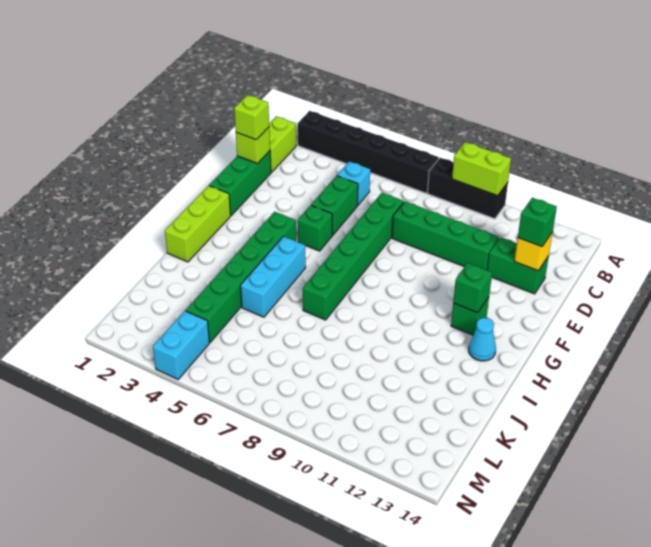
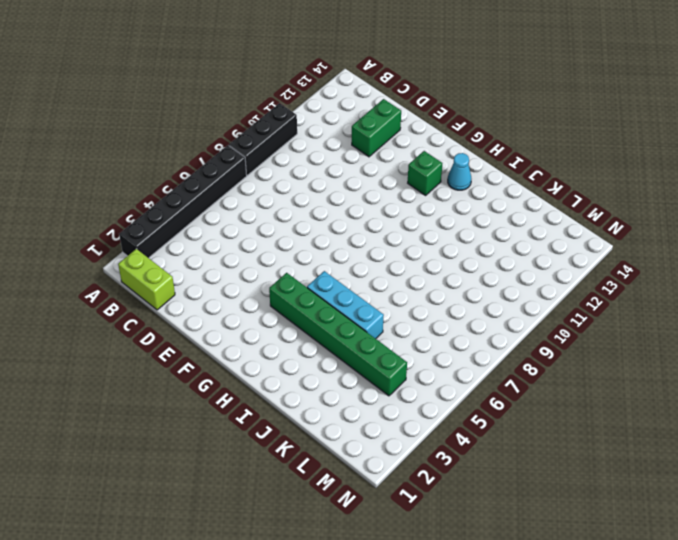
none -> cyan brick C5 level 1
none -> green brick D1:F1 level 1
none -> green brick D5:E5 level 1

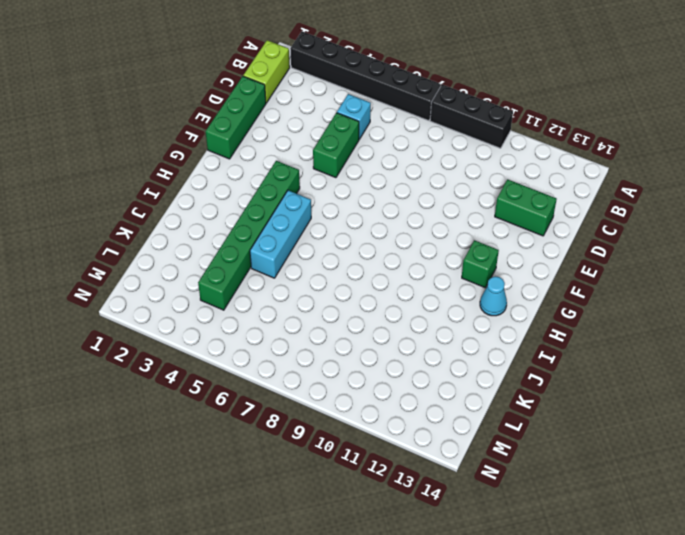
none -> green brick D7:I7 level 1
none -> green brick D8:D11 level 1
none -> green brick F5 level 1

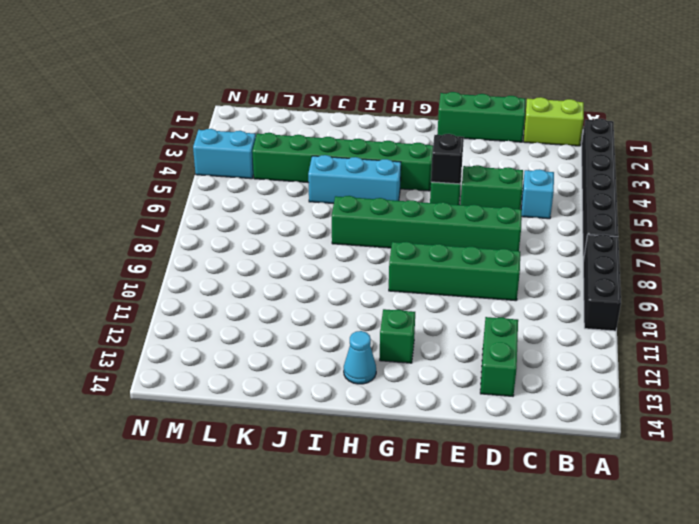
green brick D9:G9 level 1 -> green brick D8:D11 level 1
black brick F5 level 2 -> none
none -> lime brick G1:I1 level 1
none -> lime brick A9:A10 level 2
none -> lime brick D1 level 2

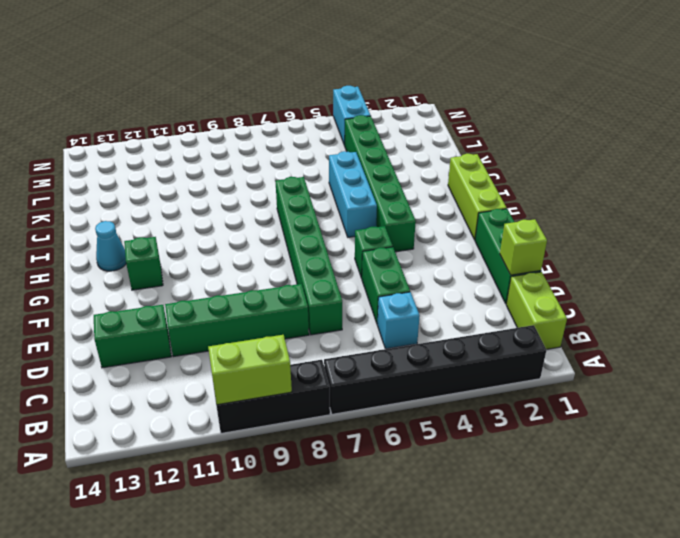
none -> yellow brick D13 level 2
none -> green brick G12 level 2
none -> lime brick D1 level 3

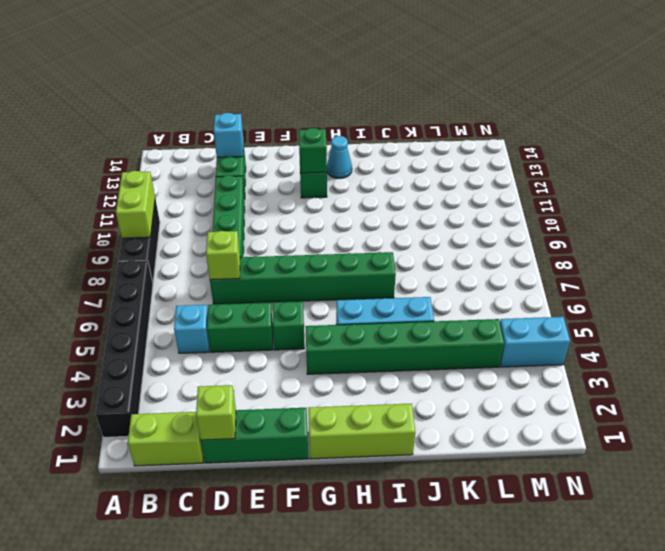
lime brick D7 level 2 -> lime brick D1 level 3
cyan brick D13 level 2 -> yellow brick D13 level 2
none -> green brick D13 level 3

